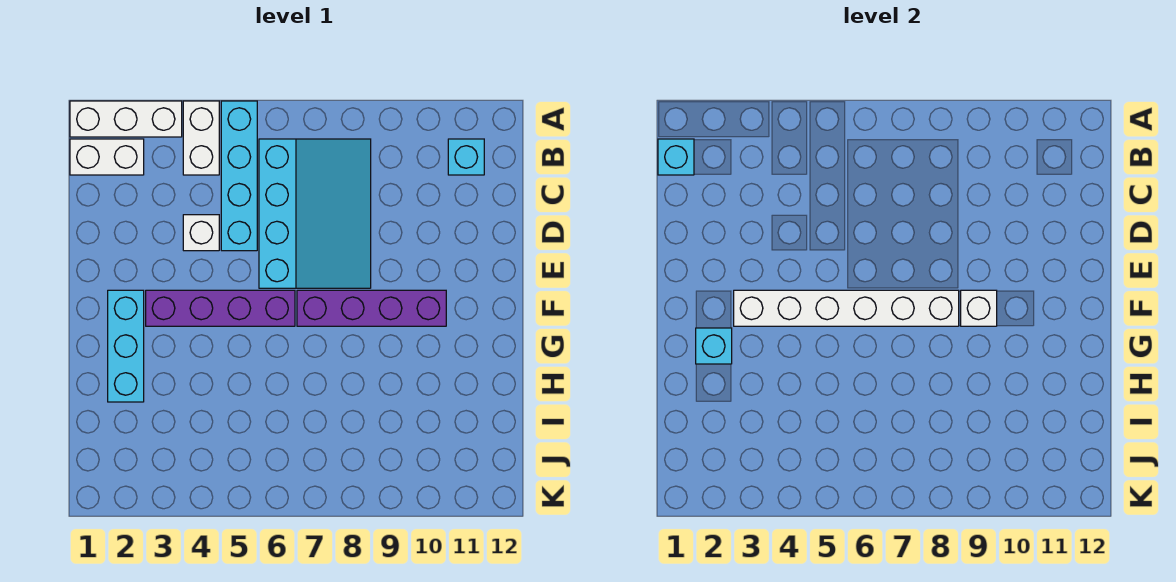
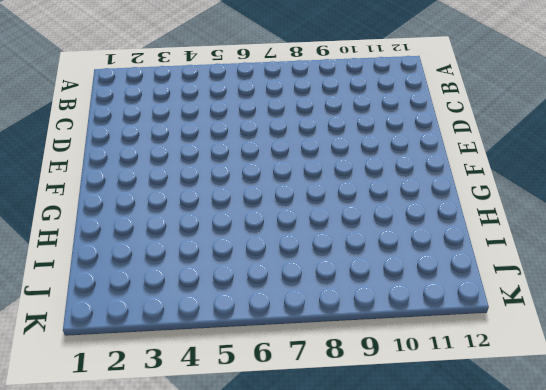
none -> white brick A1:A3 level 1
none -> white brick A4:B4 level 1
none -> cyan brick A5:D5 level 1

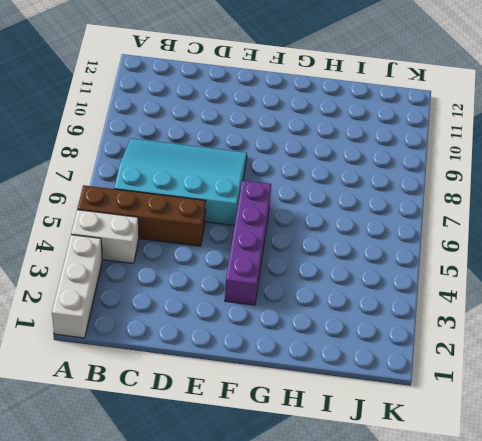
brown brick A5:D5 level 1 -> cyan brick A5:D5 level 1
none -> white brick B1:B2 level 1
none -> cyan brick B11 level 1
none -> white brick D4 level 1

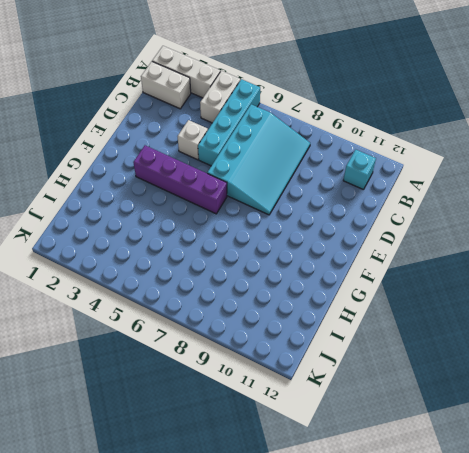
none -> cyan brick F2:H2 level 1
none -> purple brick F7:F10 level 1
none -> cyan brick B1 level 2

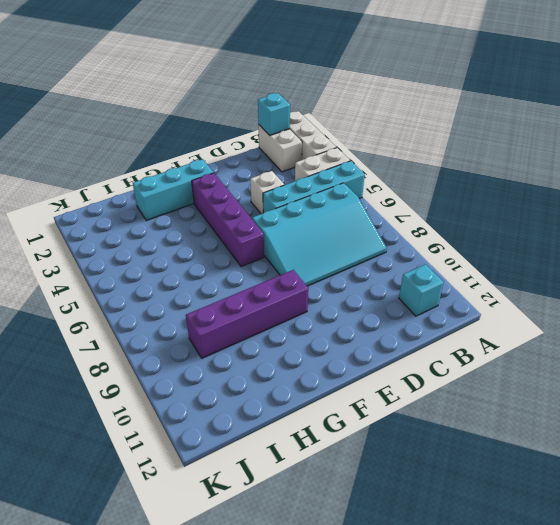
purple brick F9:I9 level 1 -> purple brick F7:F10 level 1
none -> white brick F3:F8 level 2
none -> white brick F9 level 2
none -> cyan brick G2 level 2

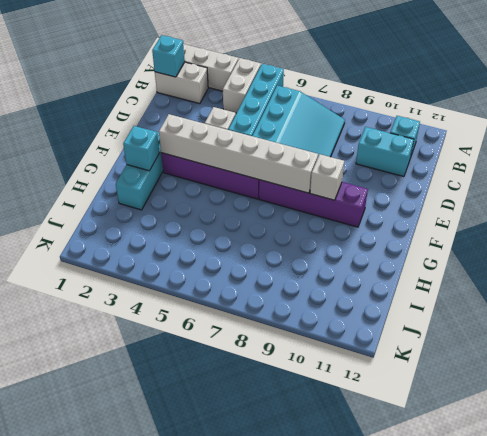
cyan brick C10:C11 level 1 -> none

